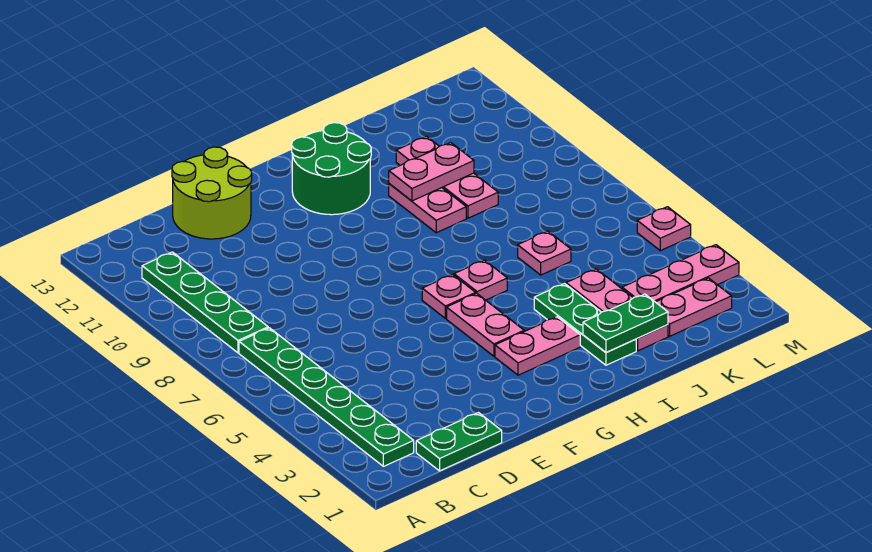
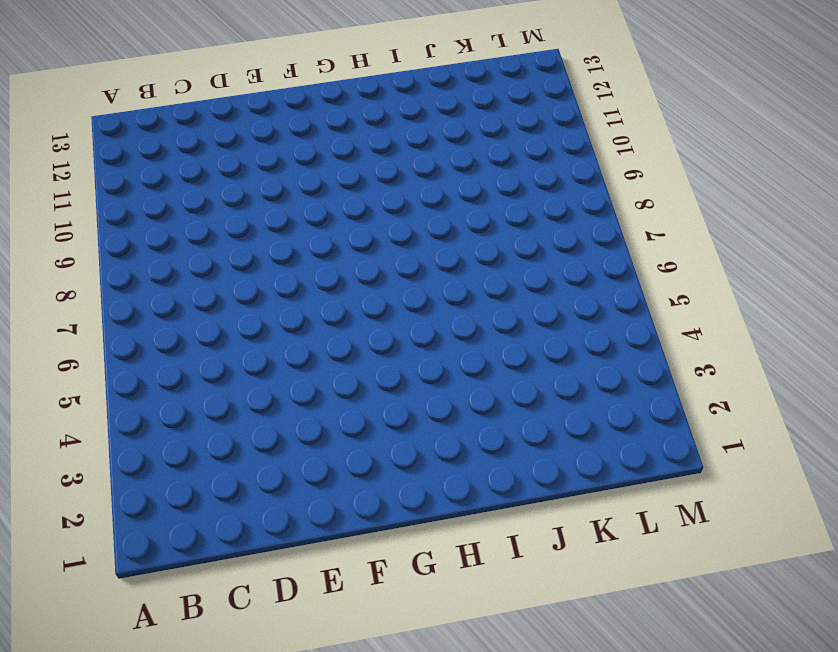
none -> green plate B2:B7 level 1
none -> green plate B8:B11 level 1
none -> green plate C1:D1 level 1

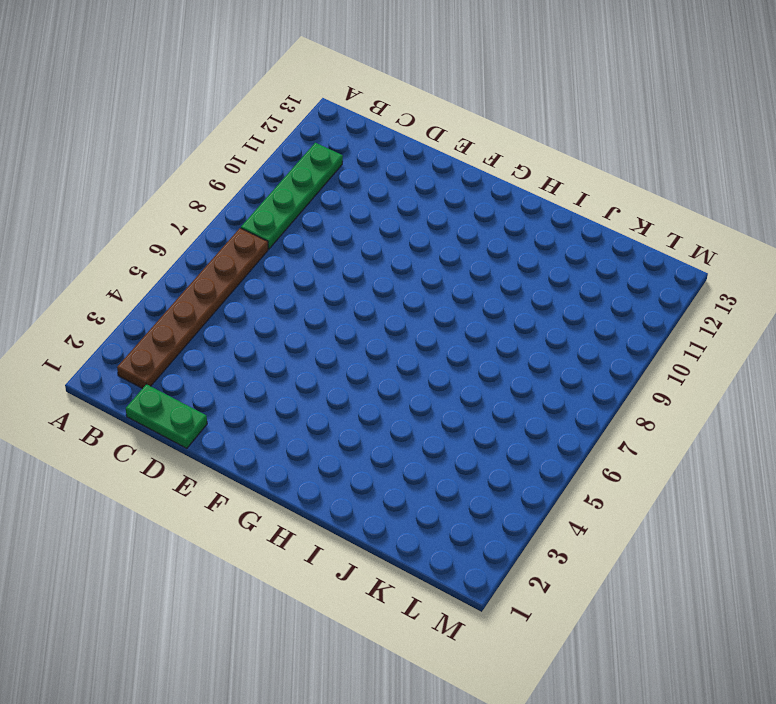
brown plate B2:B7 level 1 -> green plate B2:B7 level 1
none -> lime round brick D12:E13 level 1
none -> pink plate G3:H3 level 1
none -> pink plate G4:G5 level 1

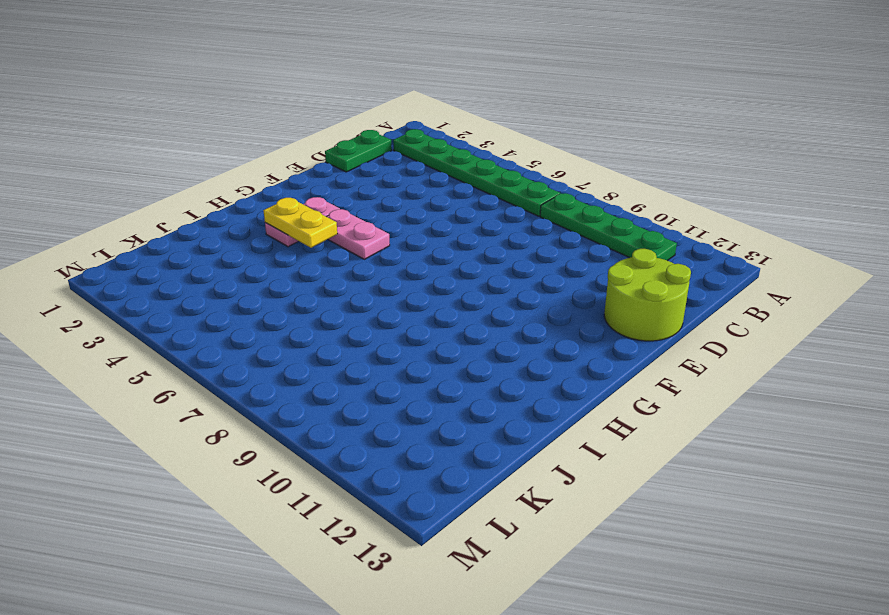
yellow plate H3:H4 level 2 -> none
none -> pink plate G6 level 1
none -> green round brick G11:H12 level 1
none -> pink plate H6 level 1

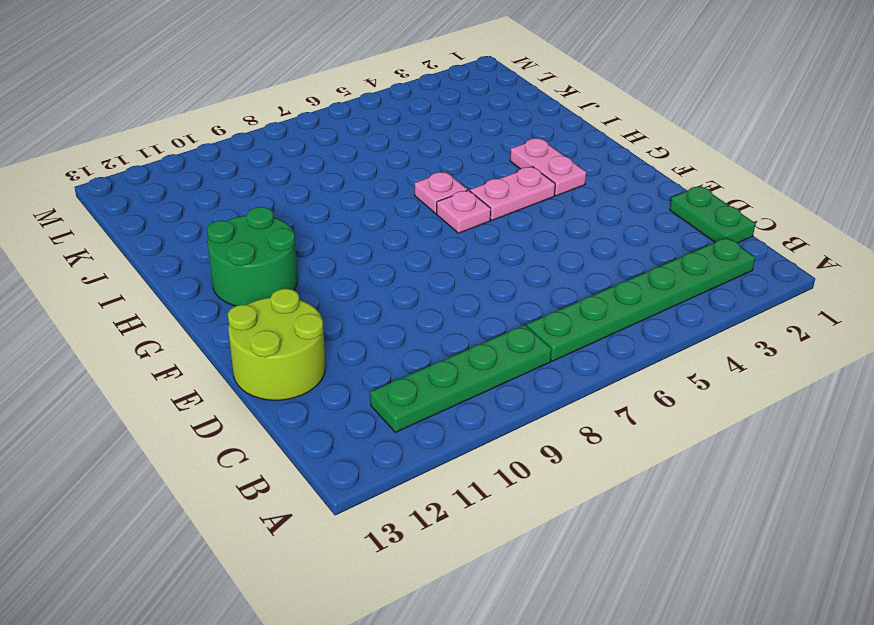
none -> green plate I2:I4 level 1
none -> pink plate I9:I10 level 1
none -> pink plate J2:J4 level 1

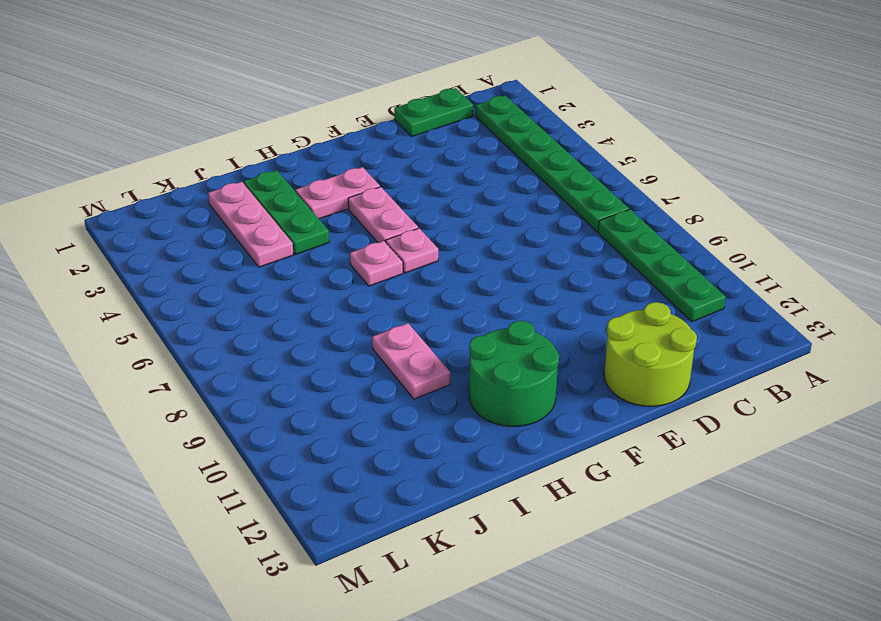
none -> pink plate J6 level 1
none -> pink plate J9:J11 level 1
none -> pink plate K2:L2 level 1

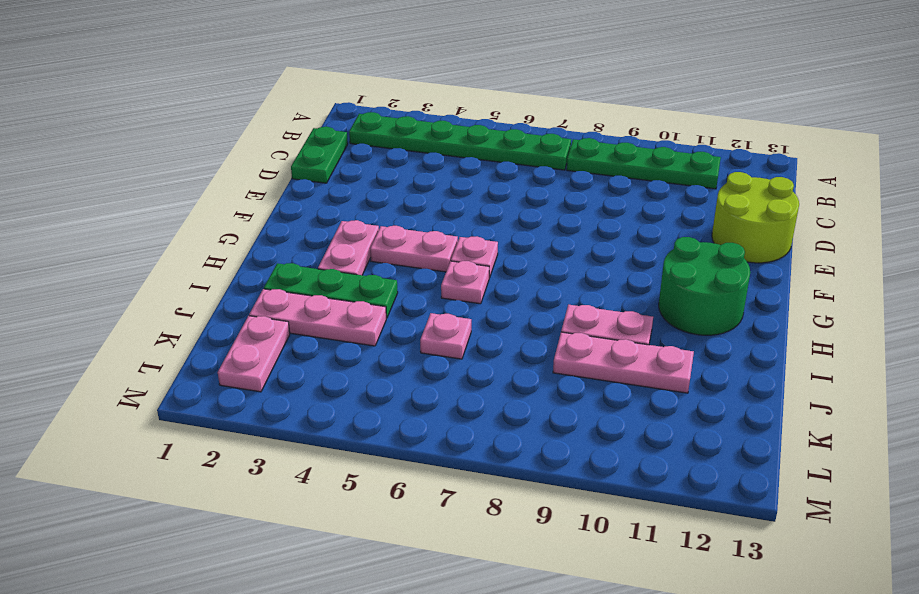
none -> pink plate K3:M3 level 1
none -> pink plate M5 level 1
none -> green plate I2:J2 level 2

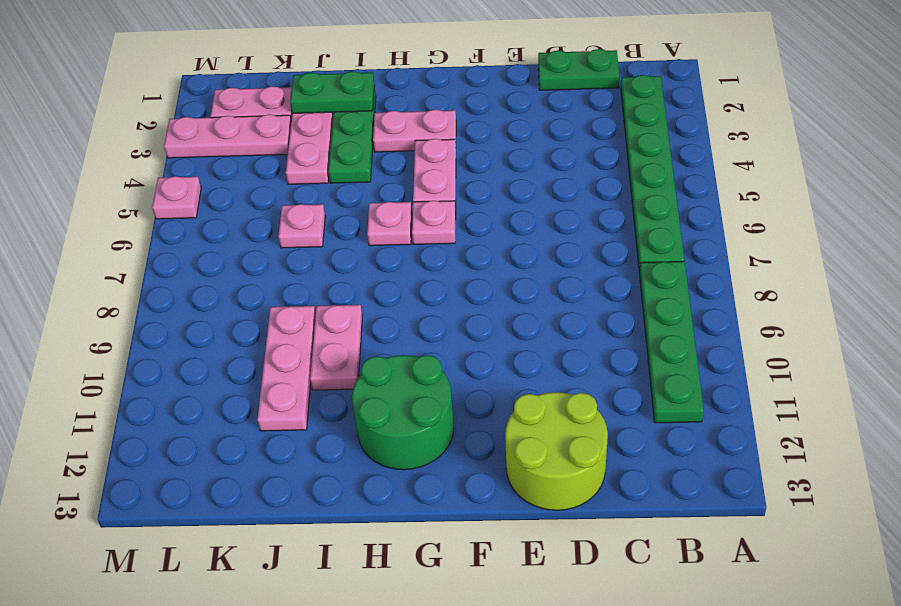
none -> pink plate I10:J10 level 2

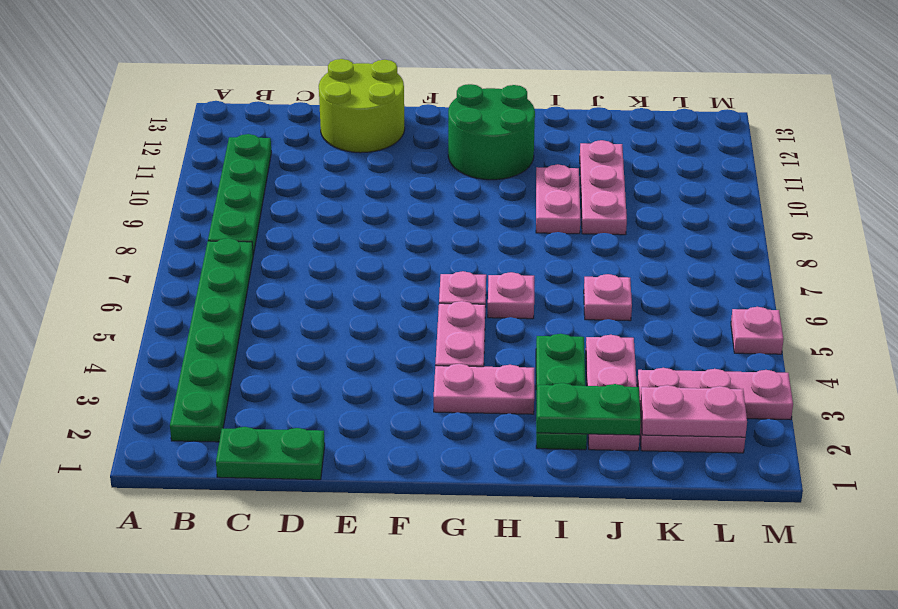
pink plate K2:L2 level 2 -> pink plate I10:J10 level 2

